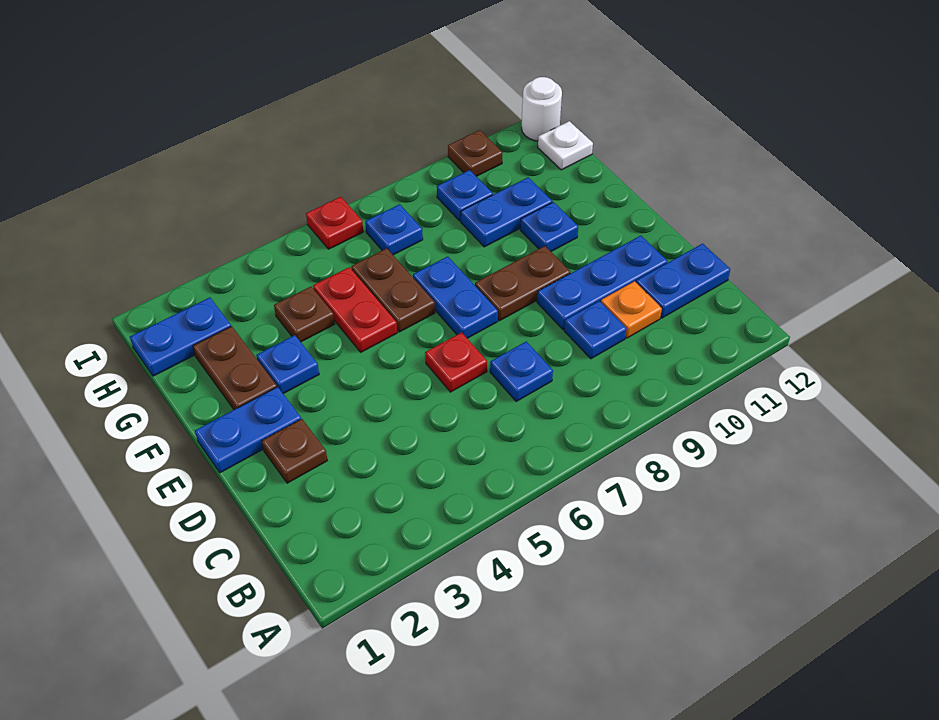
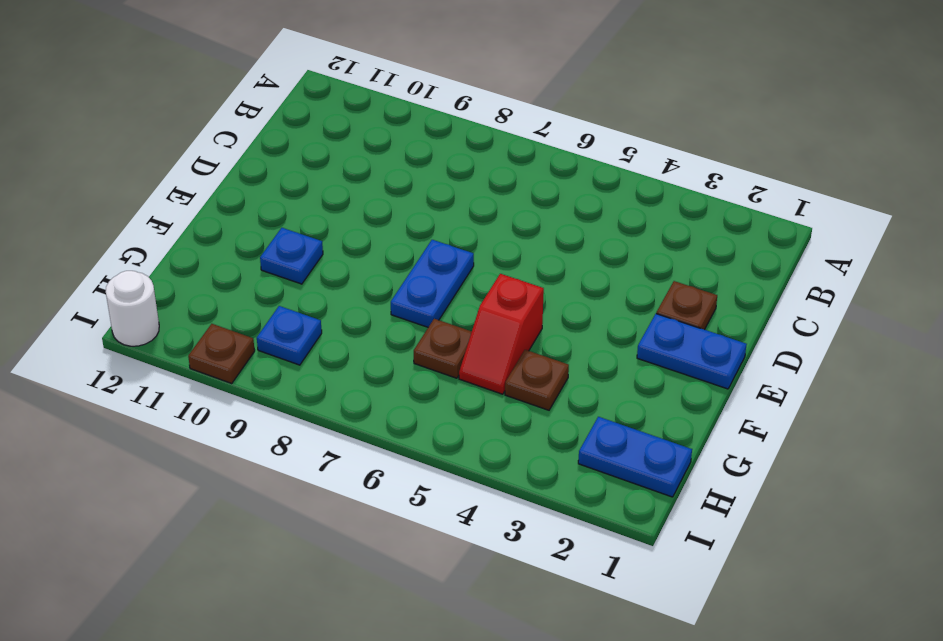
red slope F5:G5 level 1 top F -> red plate F5:G5 level 1
brown plate G6 level 1 -> brown plate F6:G6 level 1
none -> blue plate C7 level 1
none -> blue plate C9 level 1
none -> orange plate C10 level 1

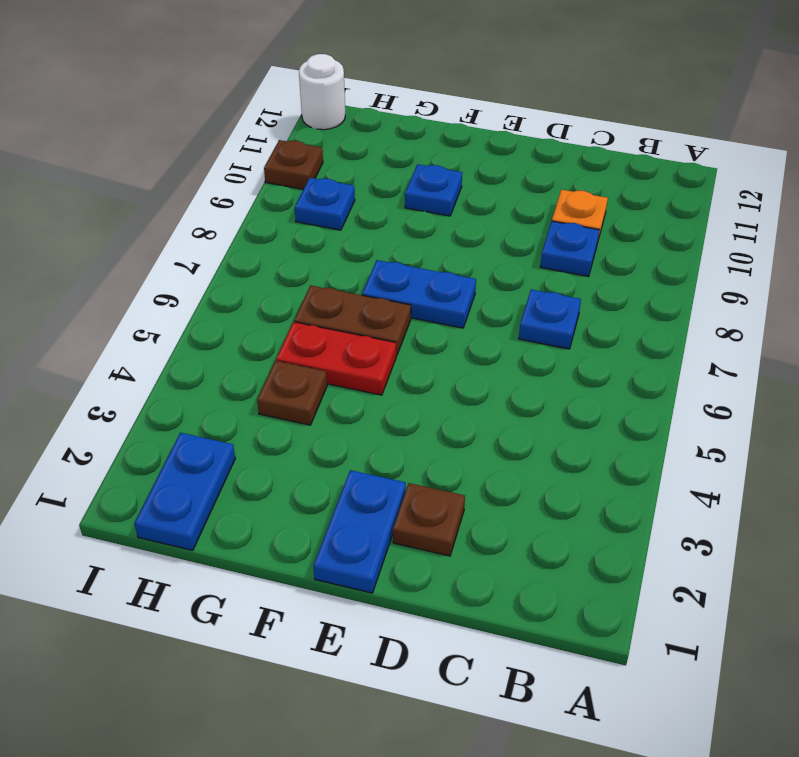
none -> blue plate C11:C12 level 1
none -> red plate D6 level 1
none -> blue plate D9:D11 level 1

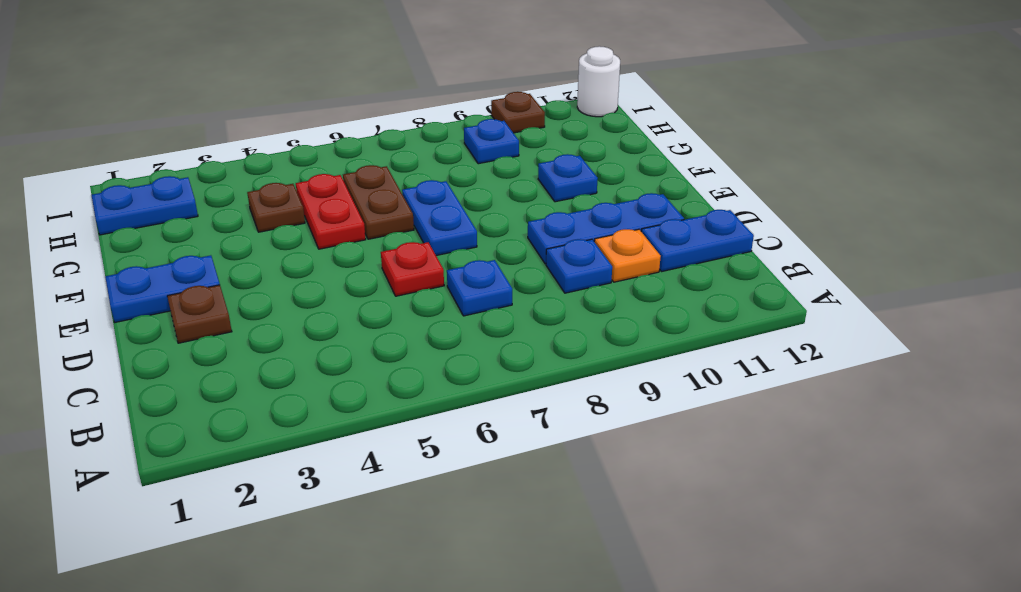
none -> brown plate E8:E9 level 1
none -> brown plate F2:G2 level 1
none -> blue plate F3 level 1

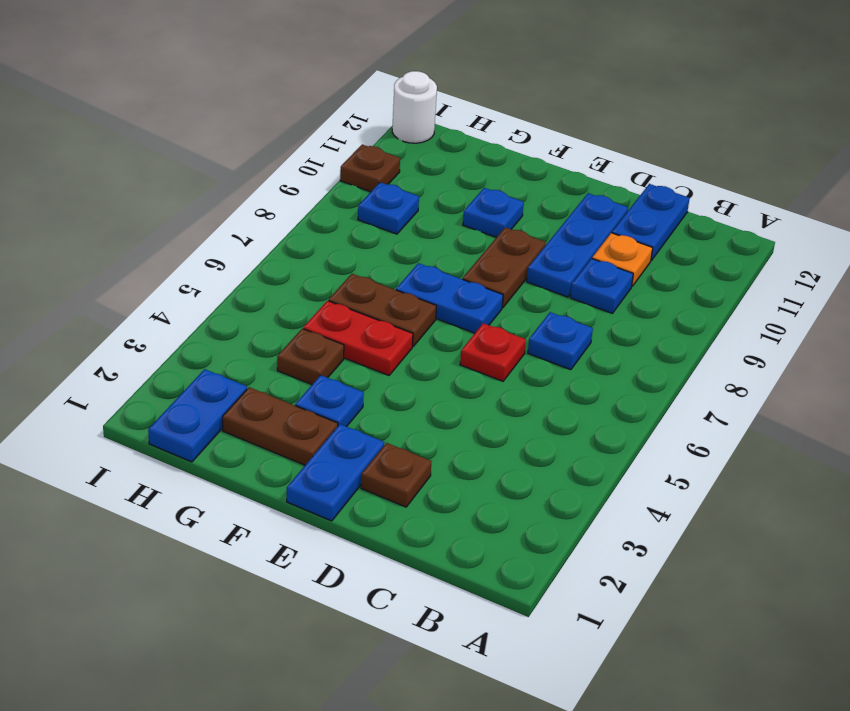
none -> blue plate G9:G10 level 1
none -> blue plate H7 level 1
none -> white plate H12 level 1

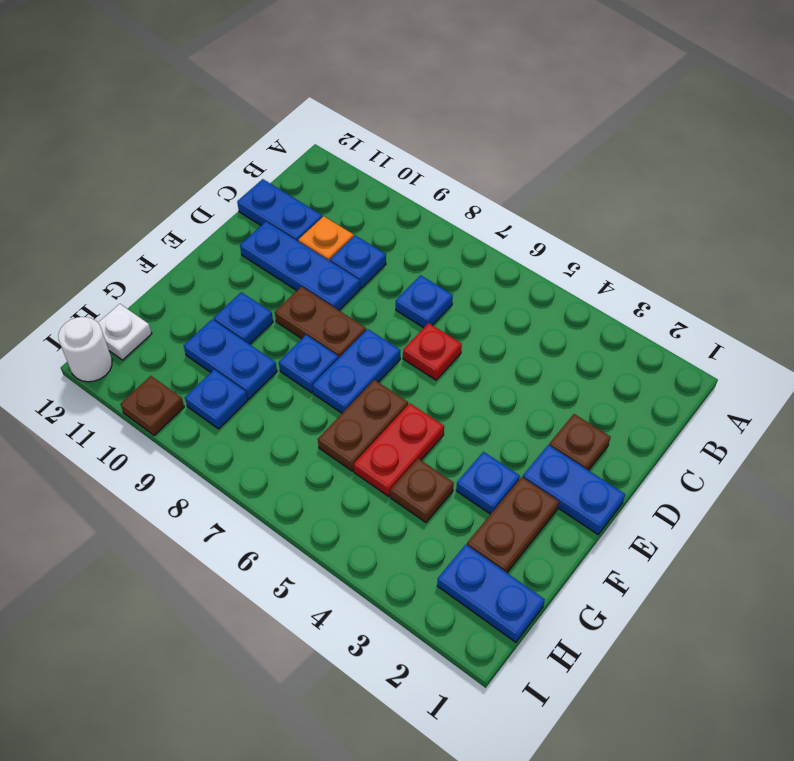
blue plate F8 level 1 -> blue plate H7 level 1
none -> red plate I6 level 1

